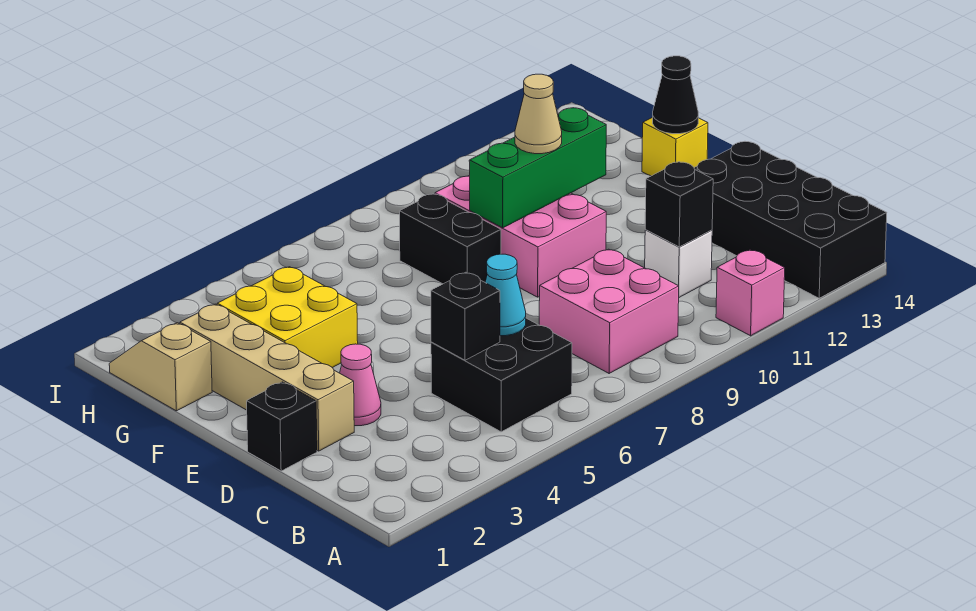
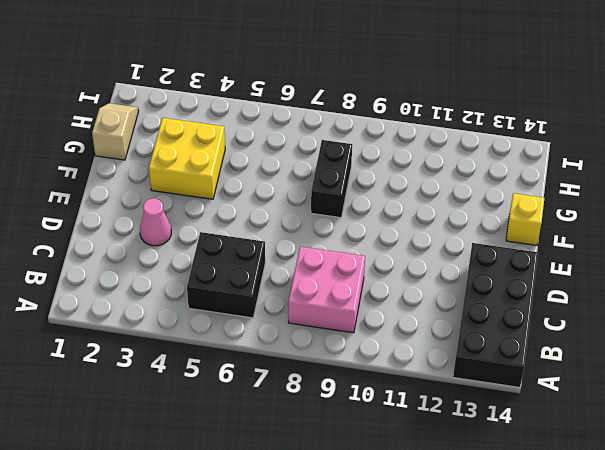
none -> pink brick A11 level 1
none -> white brick C11 level 1
none -> black brick D1 level 1

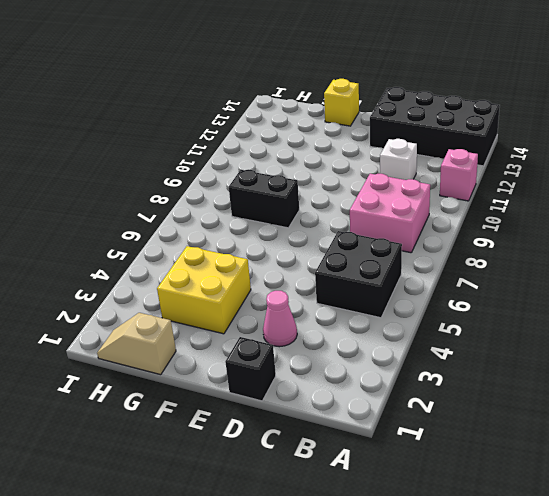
none -> tan brick D2:G2 level 1
none -> pink brick E9:G10 level 1
none -> black brick C5 level 2

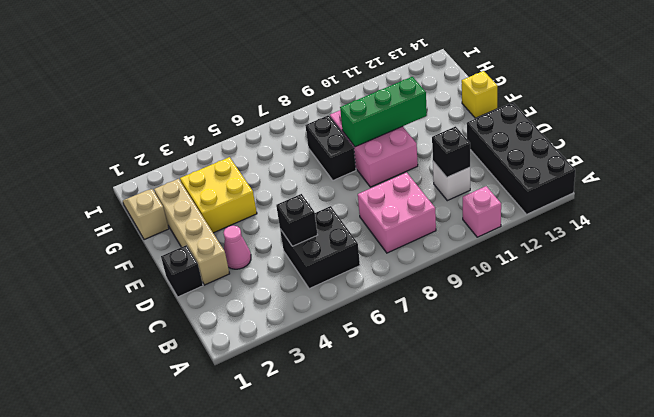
none -> cyan cone C6 level 2
none -> black cone F14 level 2
none -> tan cone F10 level 3

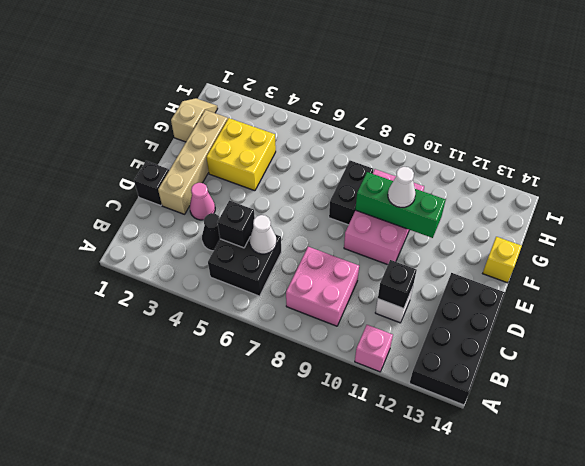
black cone C4 level 1 -> black cone F14 level 2
white cone C6 level 2 -> cyan cone C6 level 2
white cone F10 level 3 -> tan cone F10 level 3

